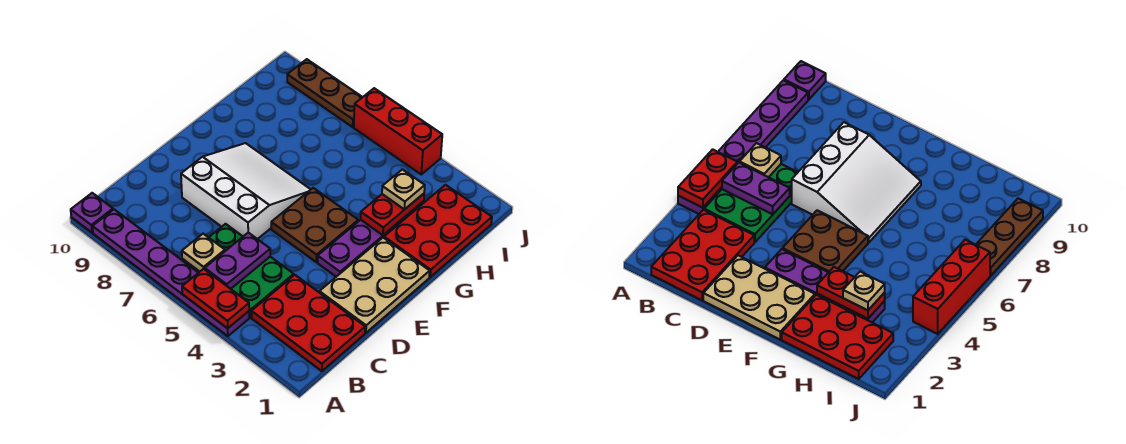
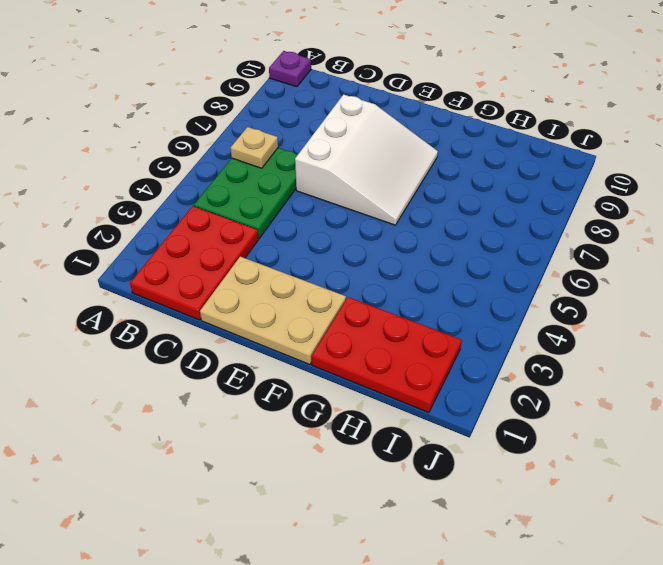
none -> purple plate A4:A9 level 1
none -> purple plate E3:H3 level 1
none -> brown plate E4:F5 level 1

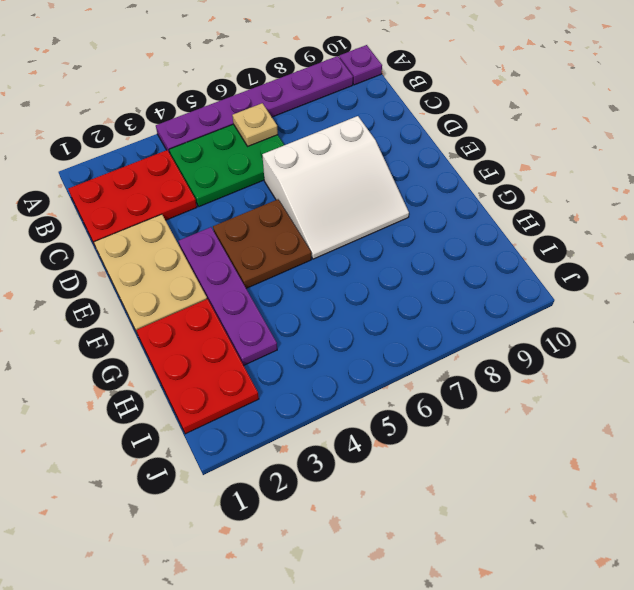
none -> red brick J4:J6 level 1
none -> brown plate J7:J9 level 1
none -> red plate A4:A5 level 2

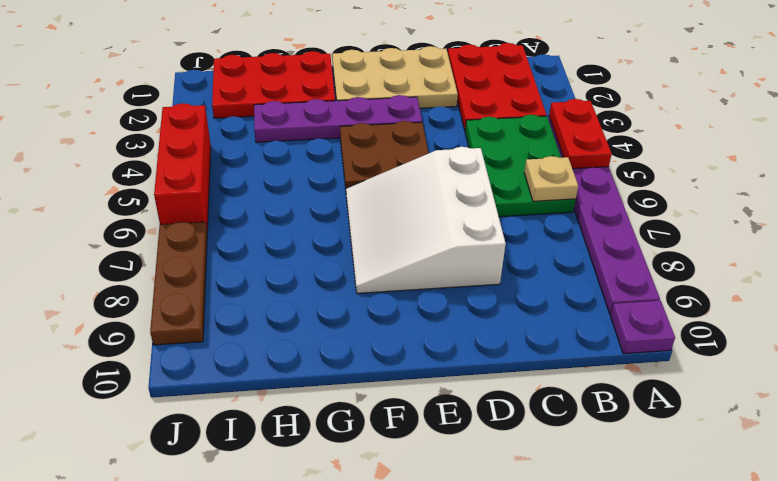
none -> purple plate B5:C5 level 2
none -> red plate G3:H3 level 2
none -> tan plate H3 level 3

